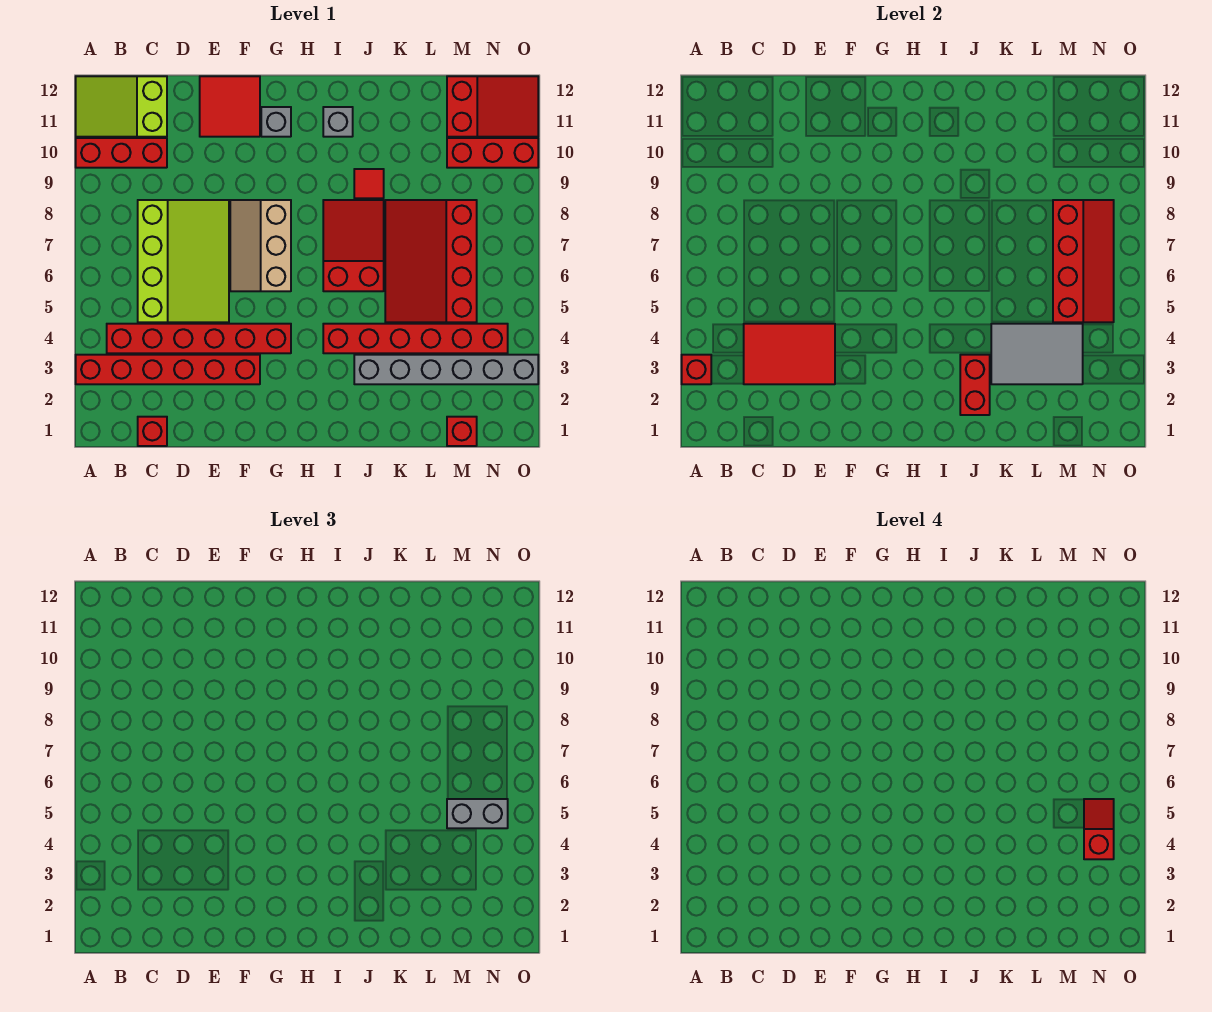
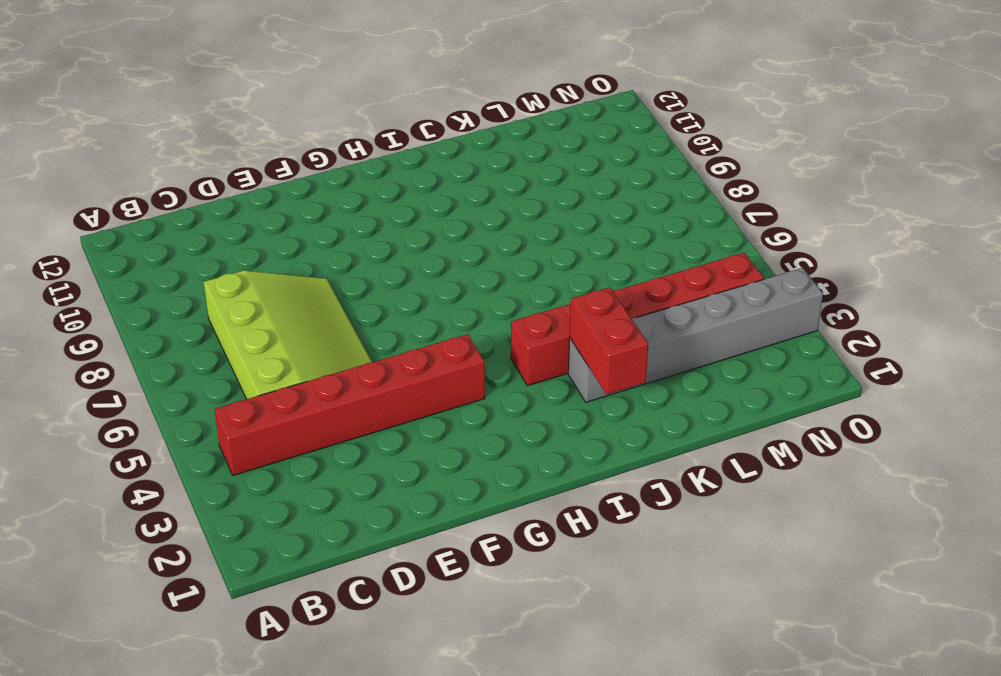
none -> red brick A3:F3 level 1
none -> red brick A10:C10 level 1
none -> lime slope A11:C12 level 1 top C

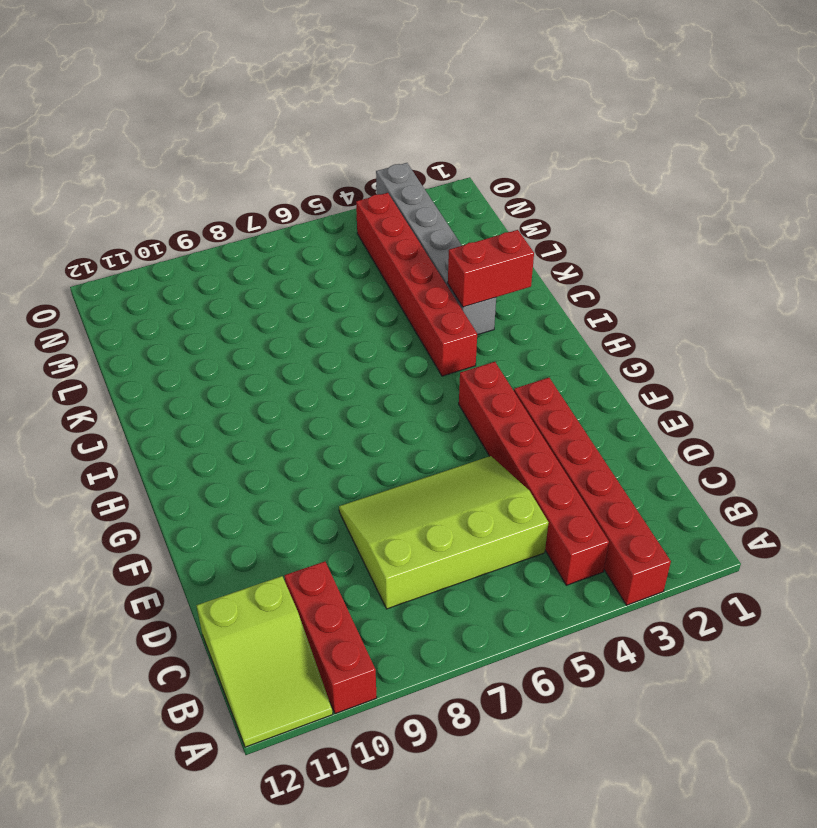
none -> red brick C1 level 1
none -> red tile E11:F12 level 1
none -> tan slope F6:G8 level 1 top G

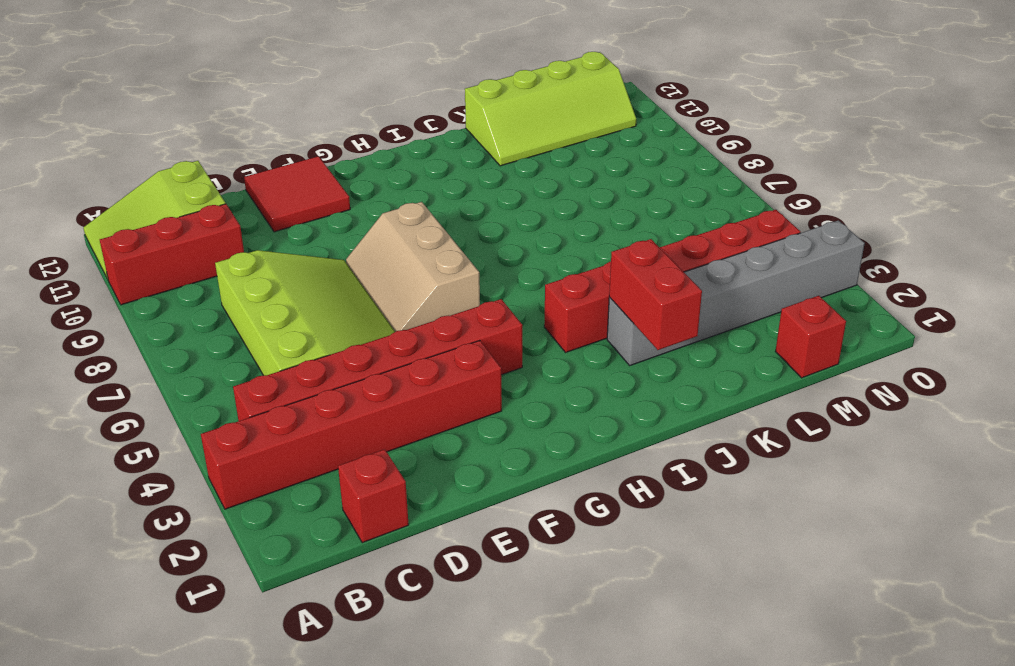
lime slope K11:N12 level 1 top 12 -> red slope M11:O12 level 1 top M
none -> grey brick G11 level 1
none -> red slope I6:J8 level 1 top 6
none -> grey brick I11 level 1

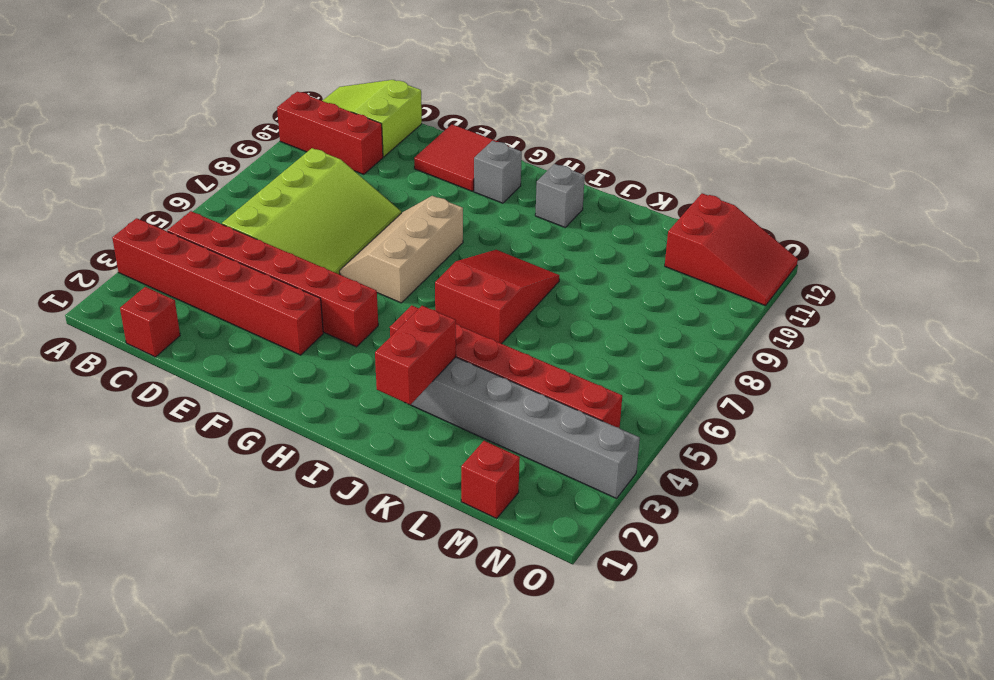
none -> red tile J9 level 1
none -> red slope K5:M8 level 1 top M
none -> red brick M10:O10 level 1

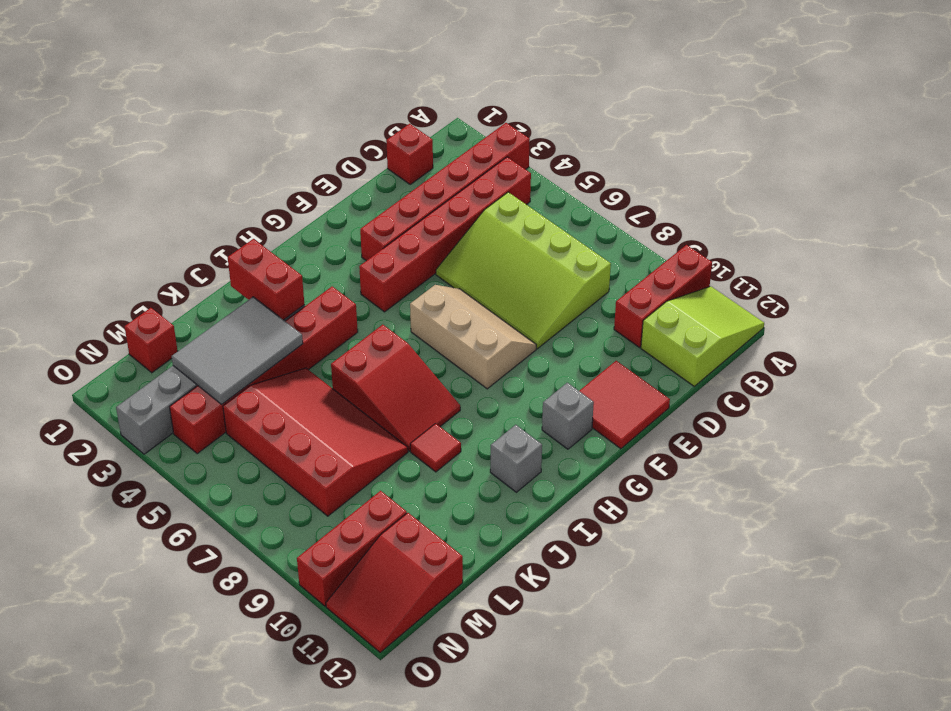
none -> red brick A3 level 2
none -> red tile C3:E4 level 2
none -> red slope M5:N8 level 2 top M

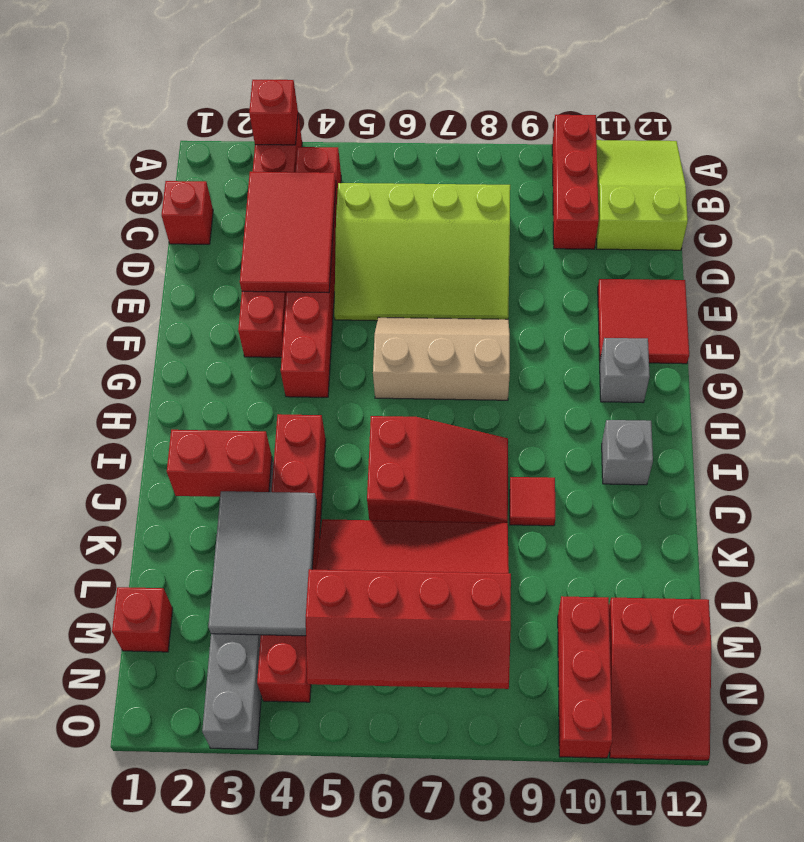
none -> grey brick M5:N5 level 3
none -> red slope N4:N5 level 4 top 4

